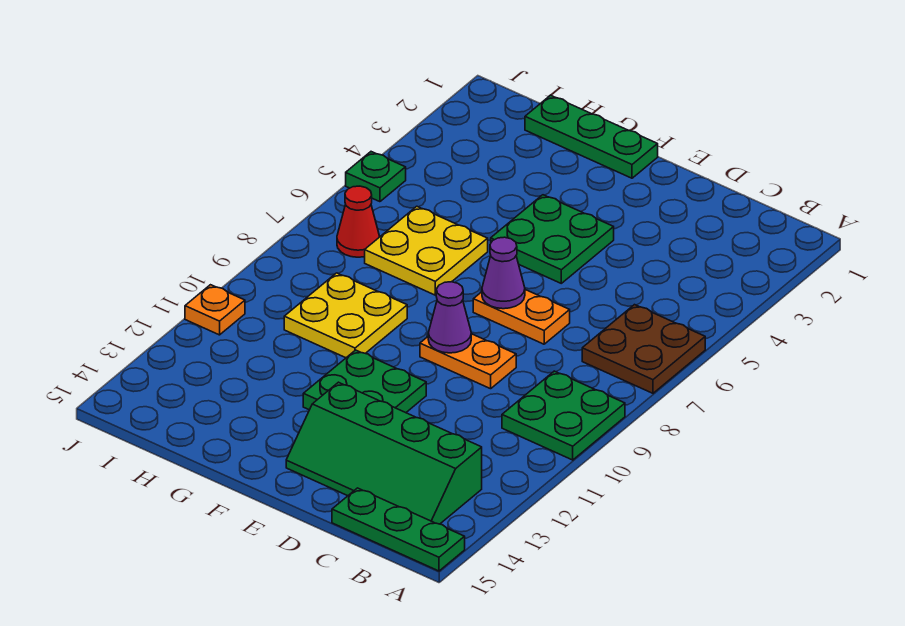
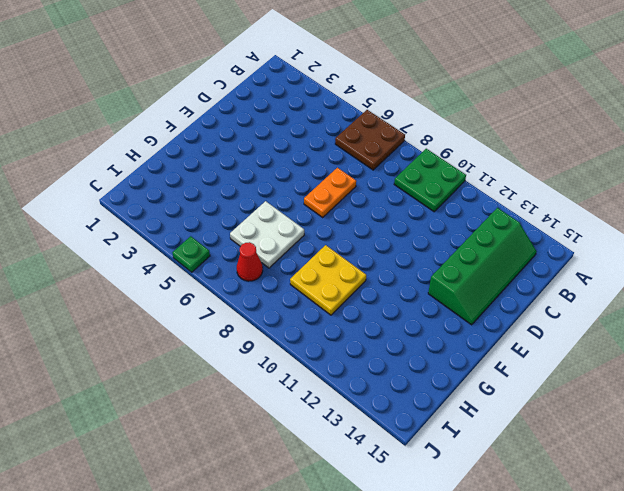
white plate G6:H7 level 1 -> yellow plate G6:H7 level 1
none -> green plate A15:C15 level 1
none -> orange plate D9:E9 level 1
none -> green plate E4:F5 level 1

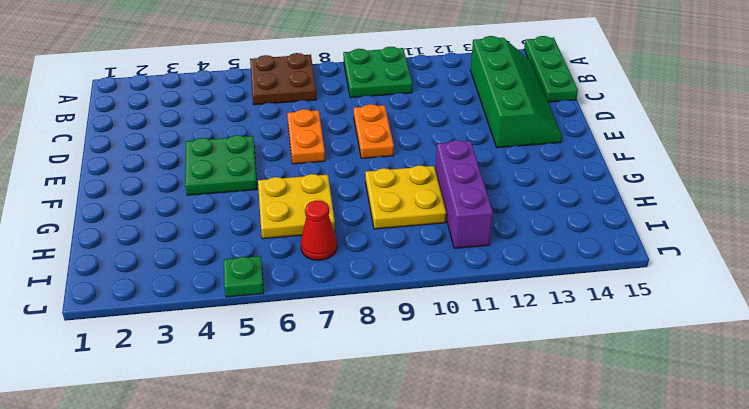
purple brick G11:I11 level 1 -> none
none -> green plate E11:F12 level 1
none -> green plate F1:H1 level 1
none -> orange plate J11 level 1

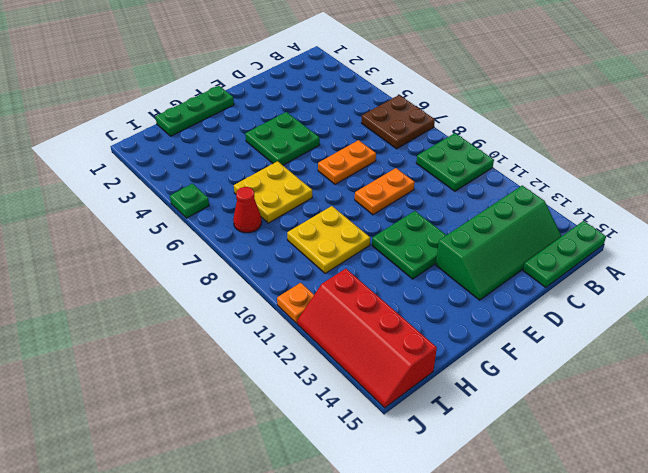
red slope I12:J15 level 1 top I -> none
none -> purple cone E7 level 2
none -> purple cone E9 level 2

